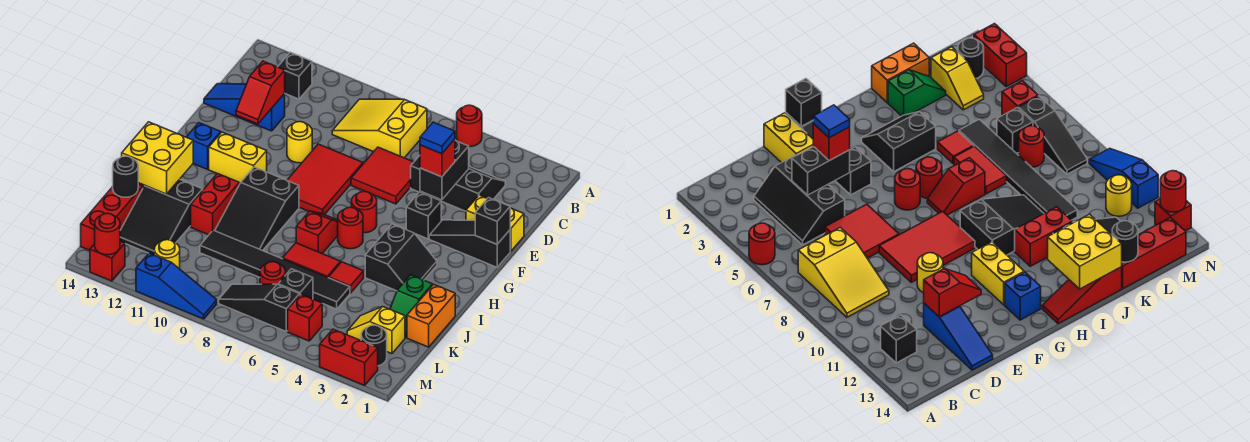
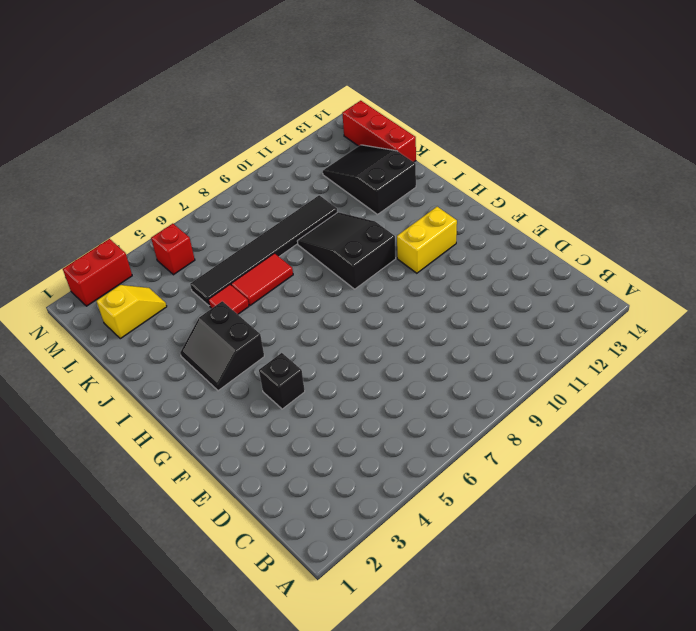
none -> red round brick A5 level 1
none -> yellow slope B7:C9 level 1 top 7
none -> black brick B12 level 1
none -> black slope C3:D5 level 1 top D

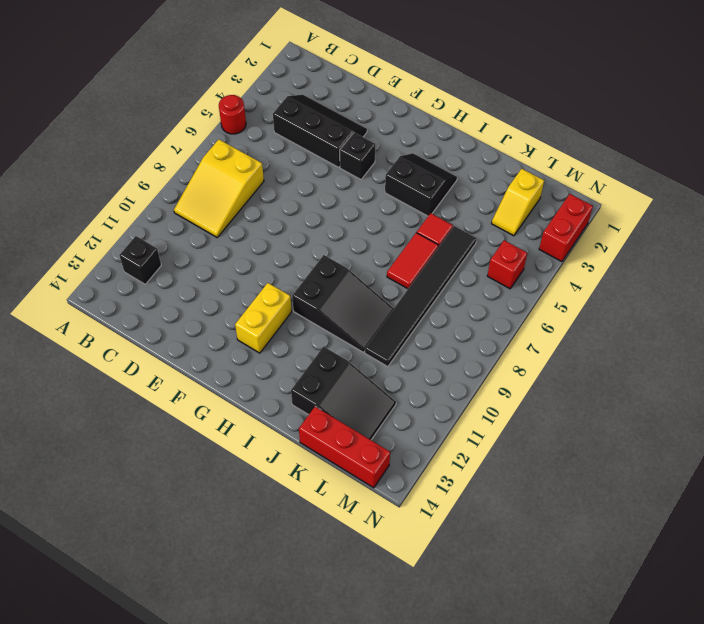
black slope C3:E4 level 1 top 4 -> black slope C3:D5 level 1 top D
none -> red tile D6:E7 level 1
none -> blue slope D12:D14 level 1 top 12
none -> yellow brick E1:E2 level 1
none -> red tile E8:G9 level 1

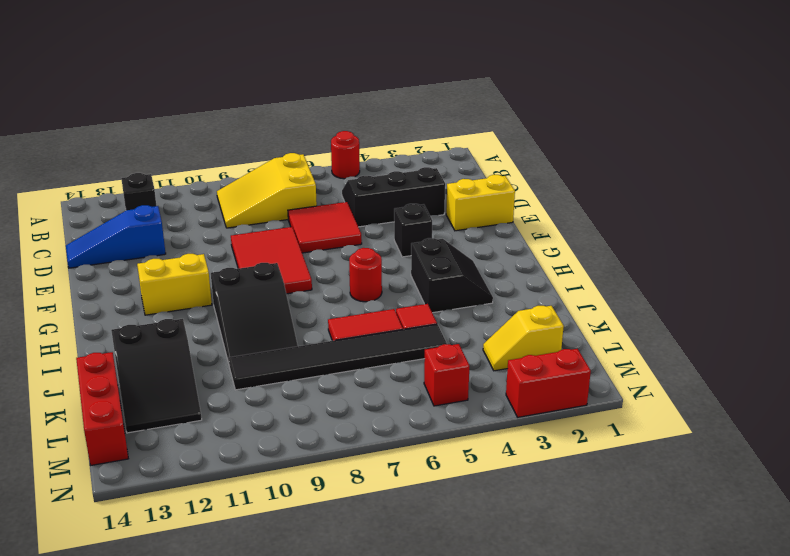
none -> yellow round brick E10 level 1
none -> black slope F1:F3 level 1 top 1
none -> red round brick G6 level 1
none -> blue brick G13 level 1

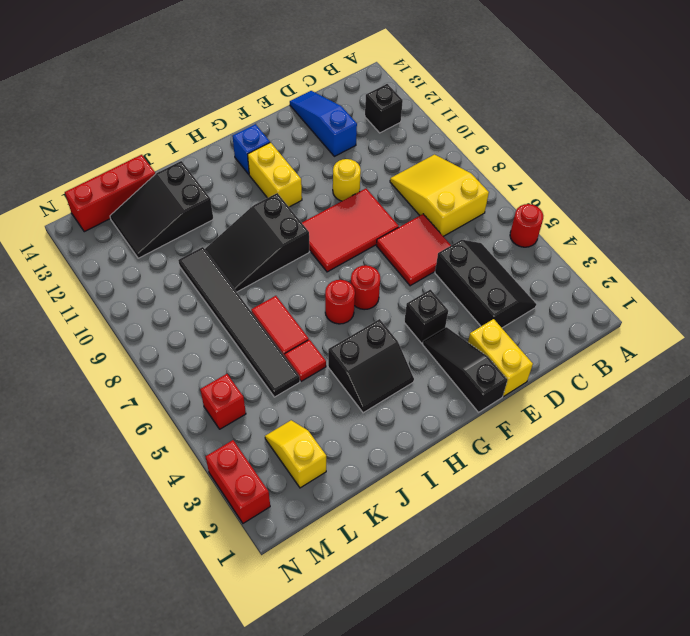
none -> red slope H7:I7 level 1 top I
none -> red slope H14:J14 level 1 top J
none -> red brick I11:J11 level 1
none -> orange brick J1:K1 level 1

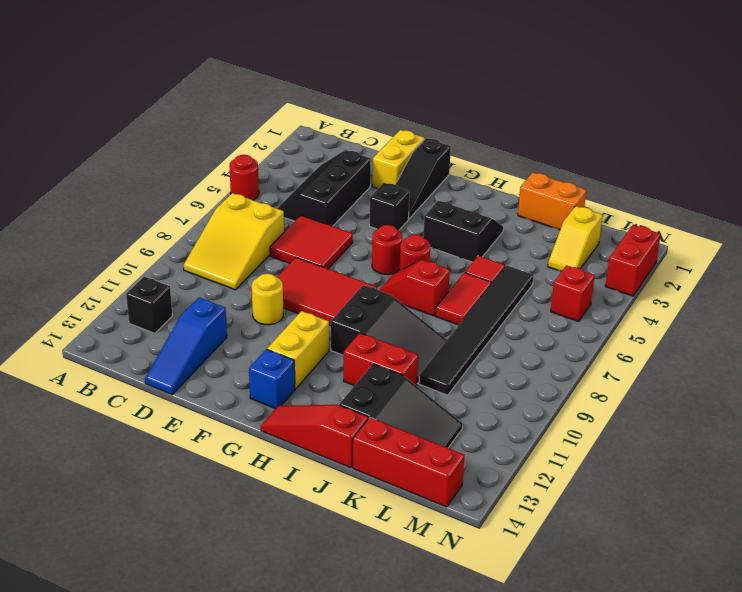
none -> green slope J2:K2 level 1 top J
none -> black brick L6 level 1
none -> red round brick L7 level 1
none -> black round brick M2 level 1

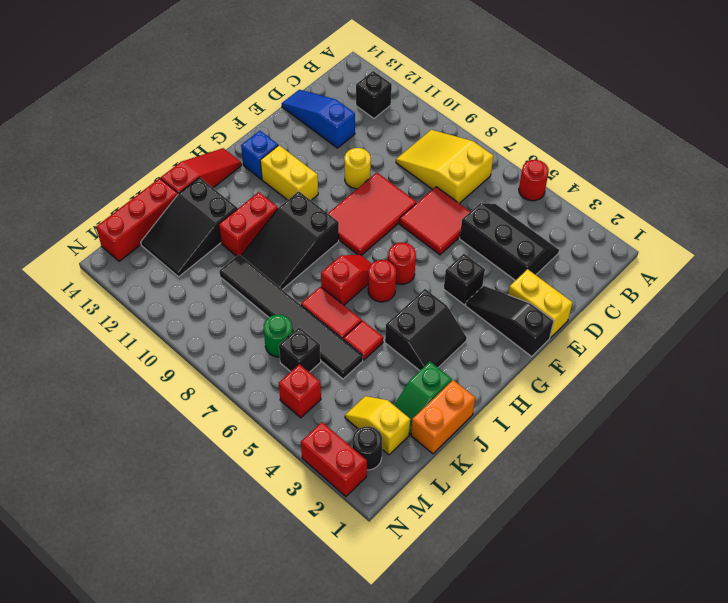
green round brick L7 level 1 -> red round brick L7 level 1
none -> black slope M6:M8 level 1 top 6
none -> yellow round brick M11 level 1
none -> blue slope N9:N11 level 1 top 11
none -> red brick N13 level 1

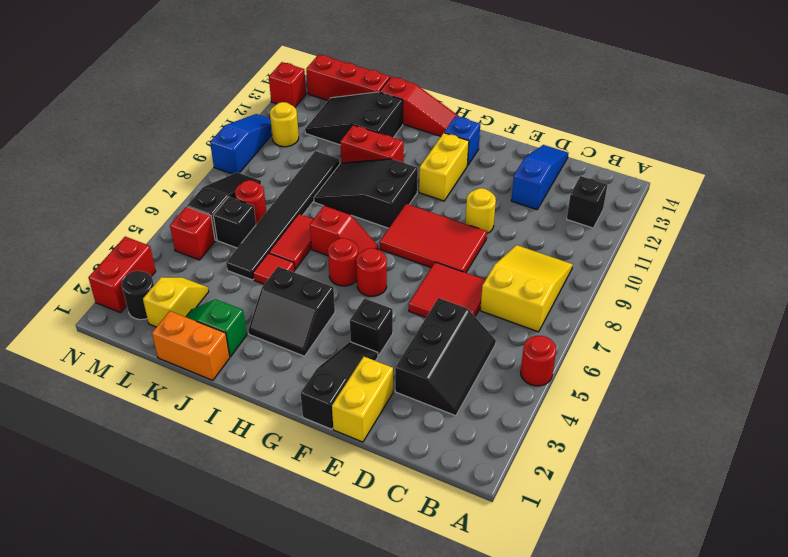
blue slope N9:N11 level 1 top 9 -> blue slope N9:N11 level 1 top 11
none -> black brick D4:E4 level 2
none -> red slope D12:E12 level 2 top D
none -> black brick F1 level 2
none -> yellow brick I13:J14 level 2

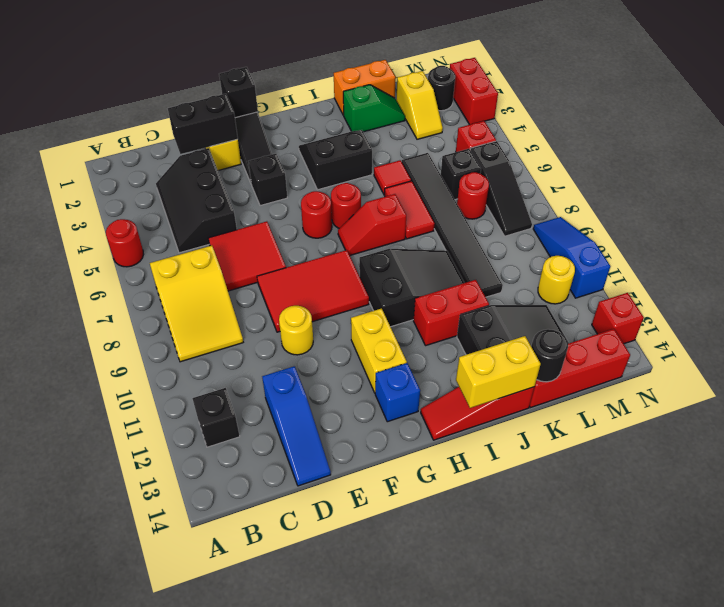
black brick D2:E2 level 2 -> black brick D4:E4 level 2
yellow brick I14:J14 level 2 -> yellow brick I13:J14 level 2
none -> red slope D12:E12 level 2 top D
none -> red round brick N13 level 2
none -> red brick E4 level 3
none -> blue tile E4 level 4

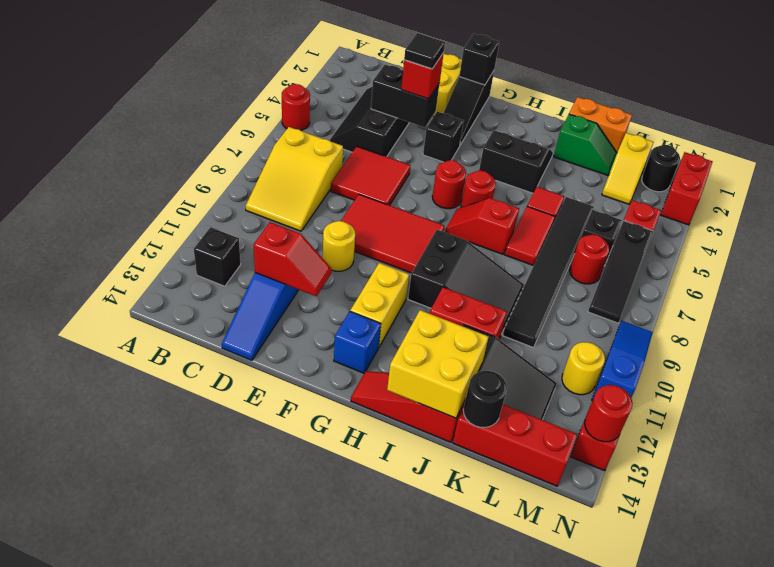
black tile E4 level 4 -> blue tile E4 level 4

